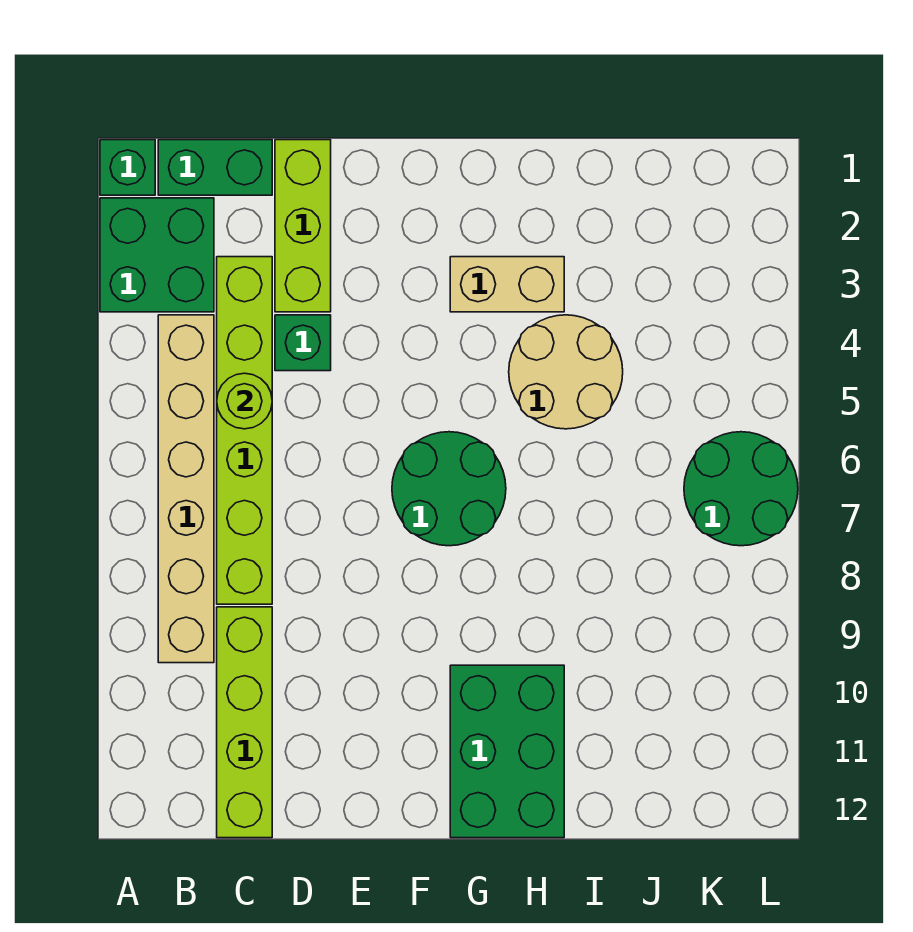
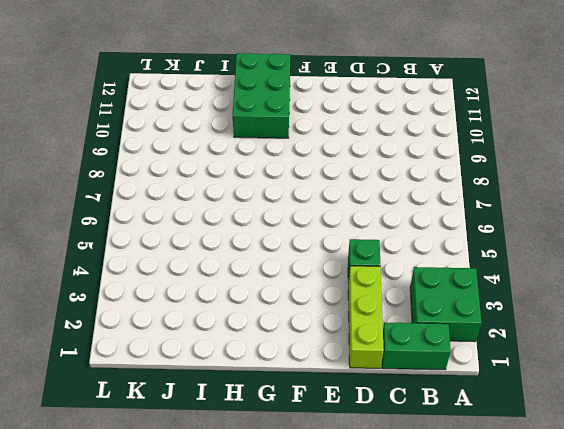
none -> green brick A1 level 1
none -> tan brick B4:B9 level 1
none -> lime brick C3:C8 level 1

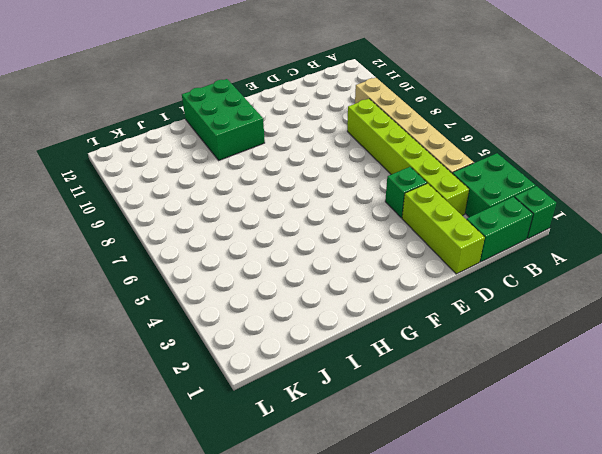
none -> lime brick C9:C12 level 1
none -> green round brick F6:G7 level 1
none -> tan brick G3:H3 level 1

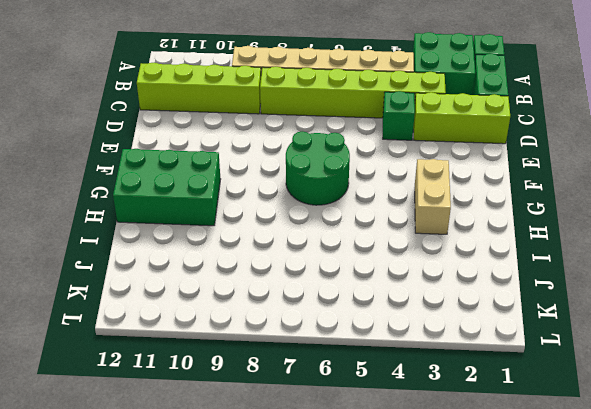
none -> tan round brick H4:I5 level 1
none -> green round brick K6:L7 level 1
none -> lime round brick C5 level 2

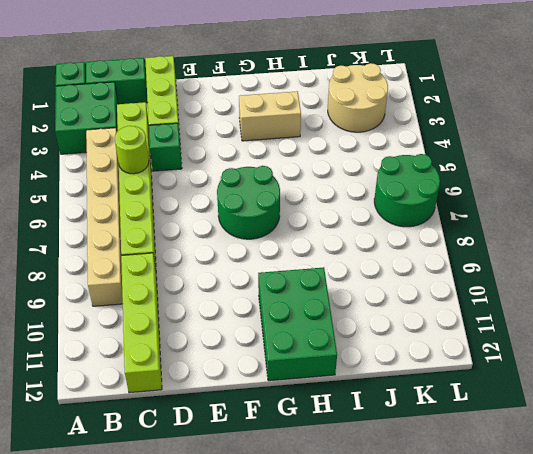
tan round brick J2:K3 level 1 -> tan round brick H4:I5 level 1

